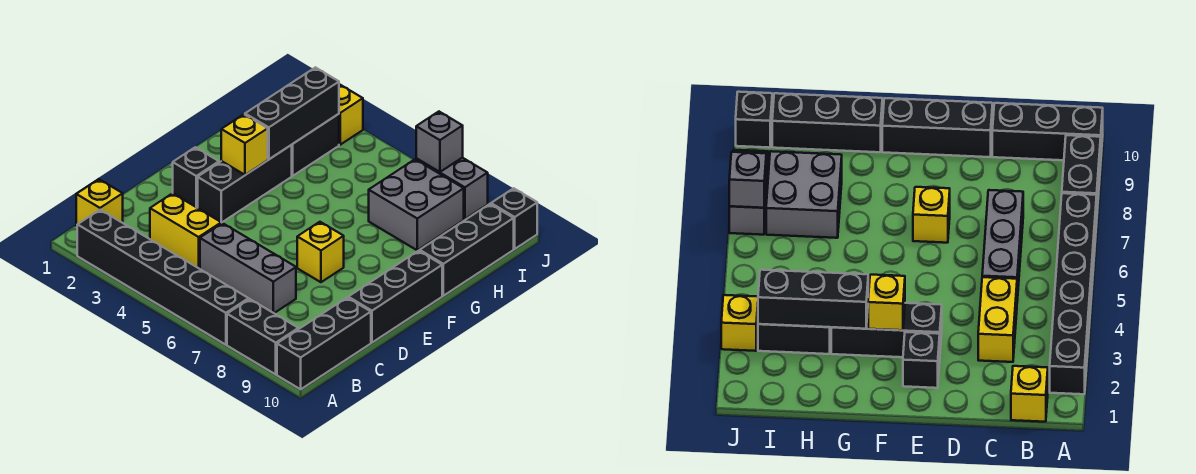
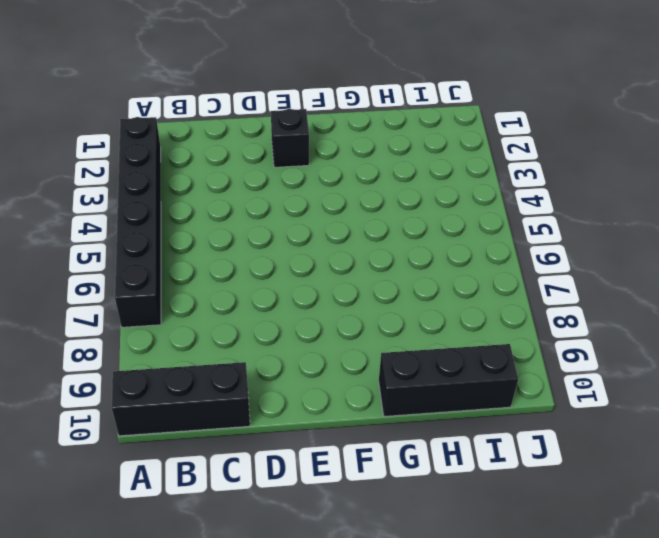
none -> black brick A8:A9 level 1
none -> yellow brick B1 level 1
none -> yellow brick C3:C4 level 1

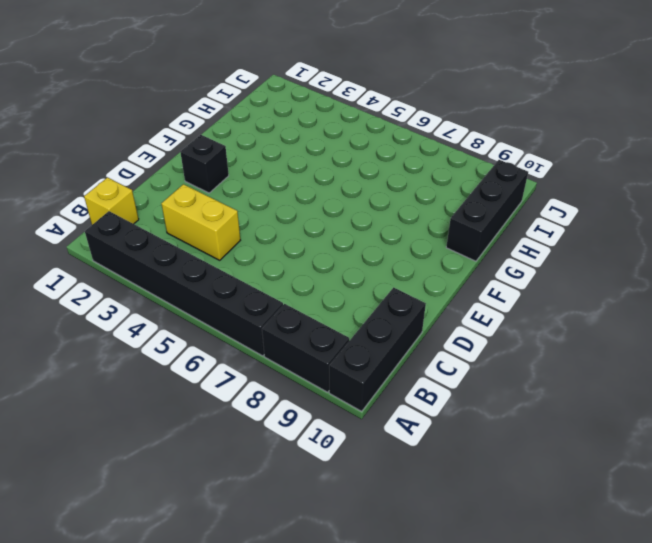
none -> grey brick C5:C7 level 1
none -> black brick D10:F10 level 1
none -> black brick E3:G3 level 1

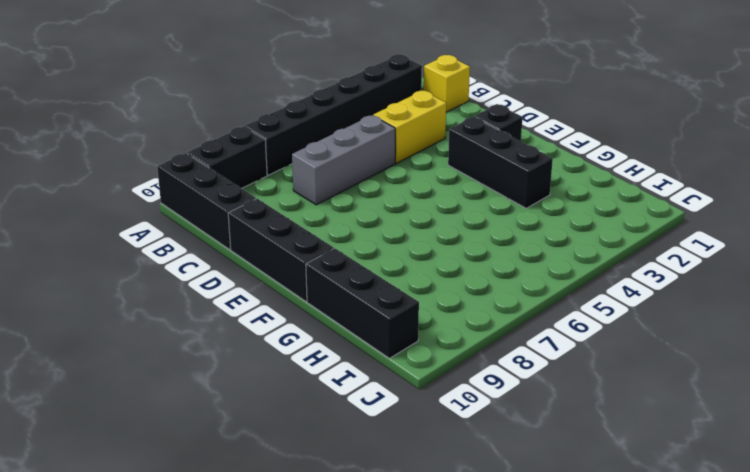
none -> yellow brick E7 level 1
none -> black brick H3:I3 level 1
none -> grey brick H7:I8 level 1

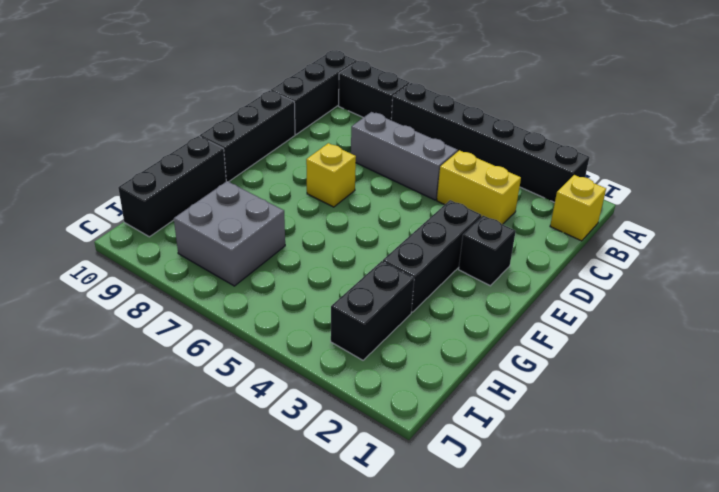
none -> yellow brick J3 level 1
none -> grey brick J7:J8 level 1
none -> black brick J10 level 1

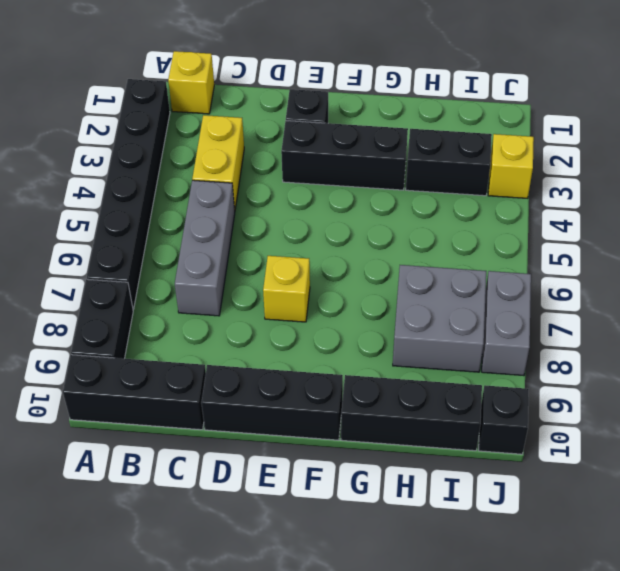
none -> yellow brick F3 level 2
none -> black brick G3:I3 level 2
none -> grey brick J7 level 2

